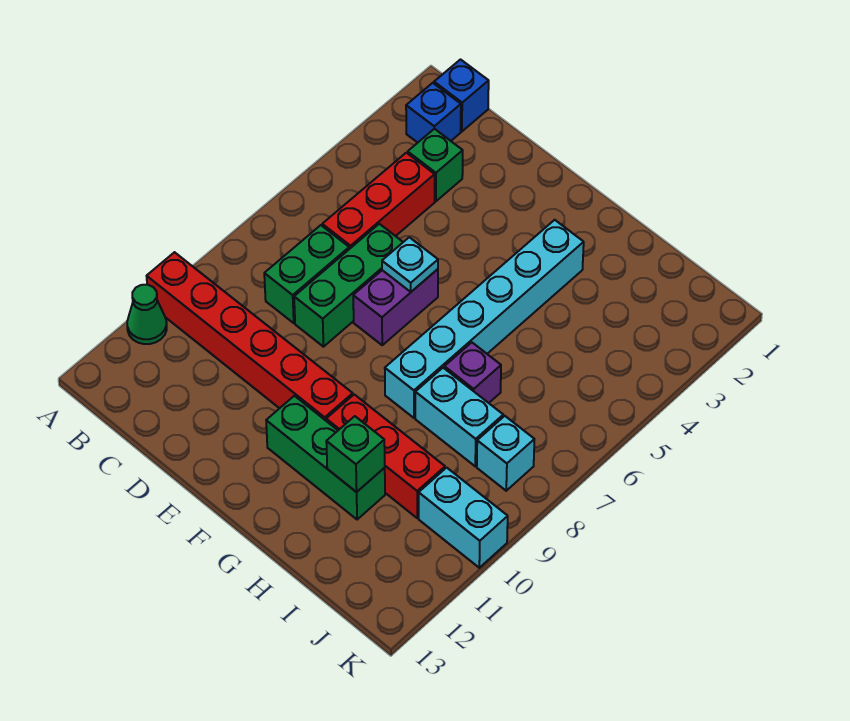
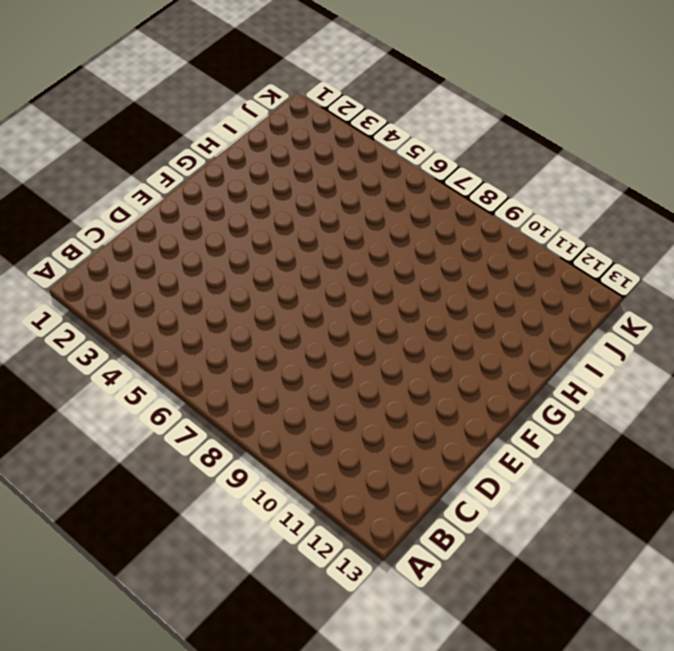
none -> red brick A10:F10 level 1
none -> green cone A11 level 1
none -> blue brick B1 level 1

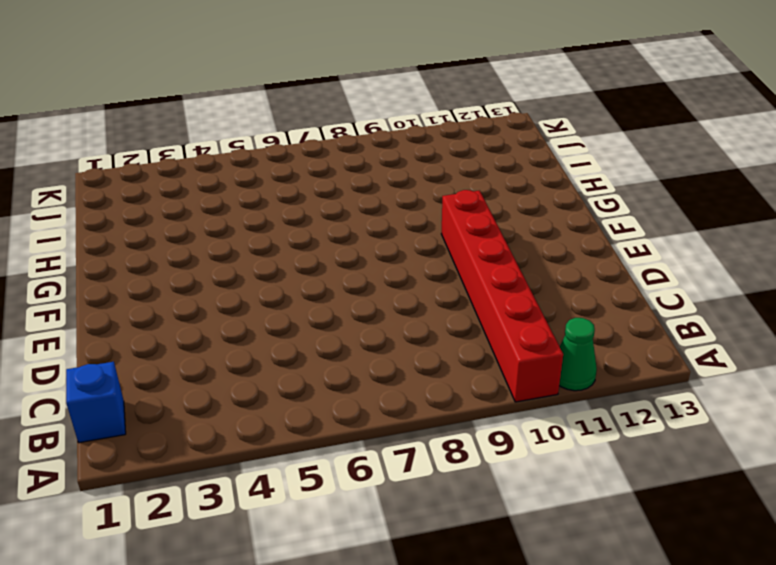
none -> blue brick B2 level 1
none -> green brick C3 level 1
none -> red brick C4:C6 level 1

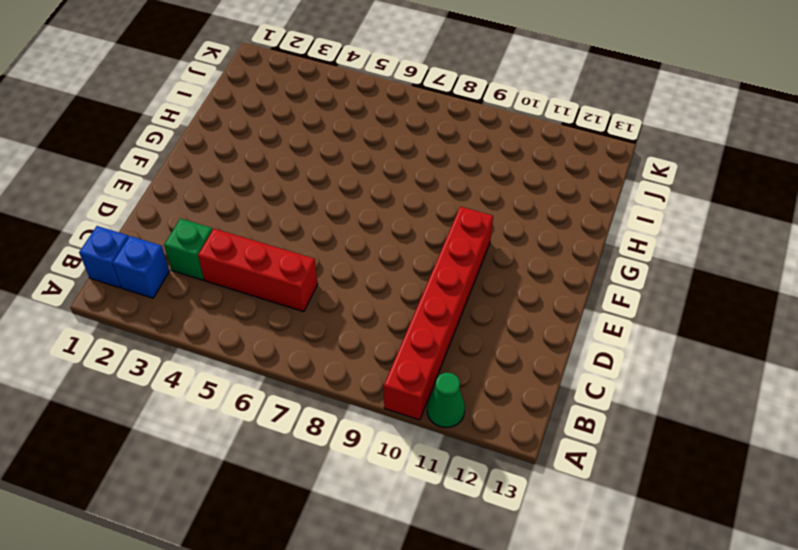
none -> green brick C7:C8 level 1
none -> green brick D6:D8 level 1
none -> purple brick E6:E7 level 1

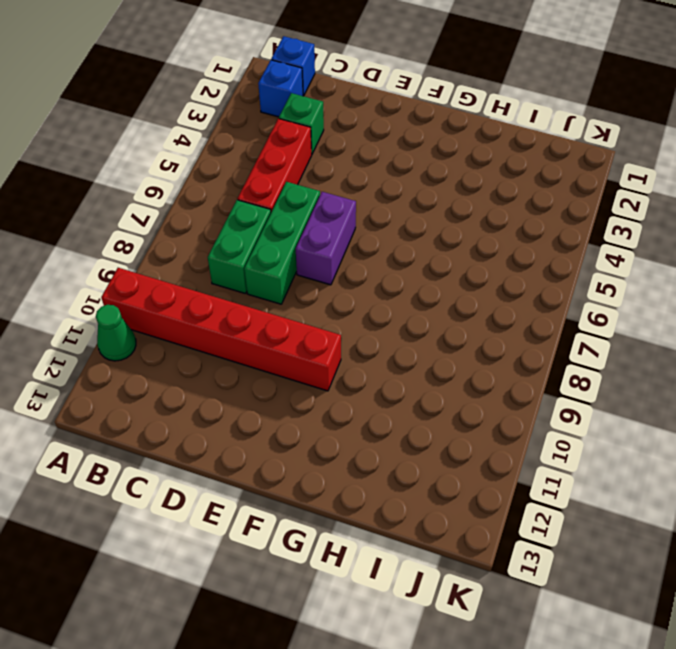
none -> green brick F11:H11 level 1
none -> cyan brick G3:G8 level 1
none -> red brick G10:I10 level 1

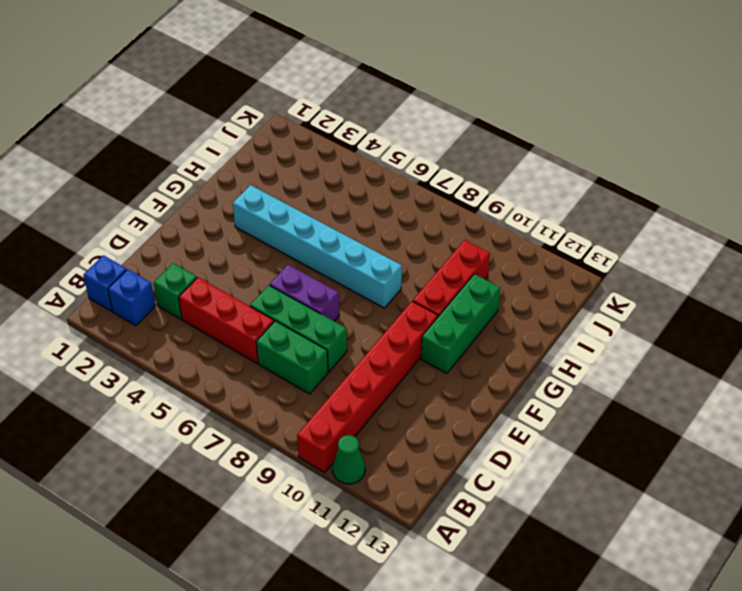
none -> purple brick H7 level 1
none -> cyan brick H8:I8 level 1
none -> cyan brick J8 level 1

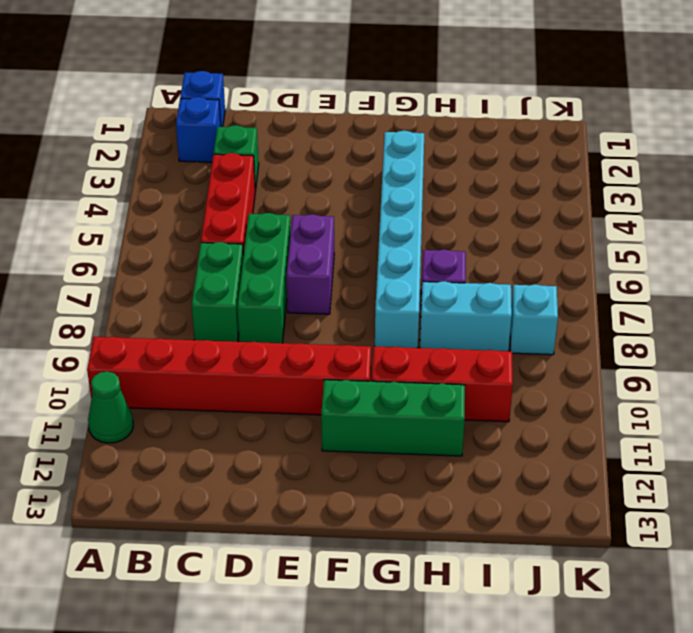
none -> cyan brick J10:K10 level 1
none -> cyan plate E6 level 2
none -> green brick H11 level 2

